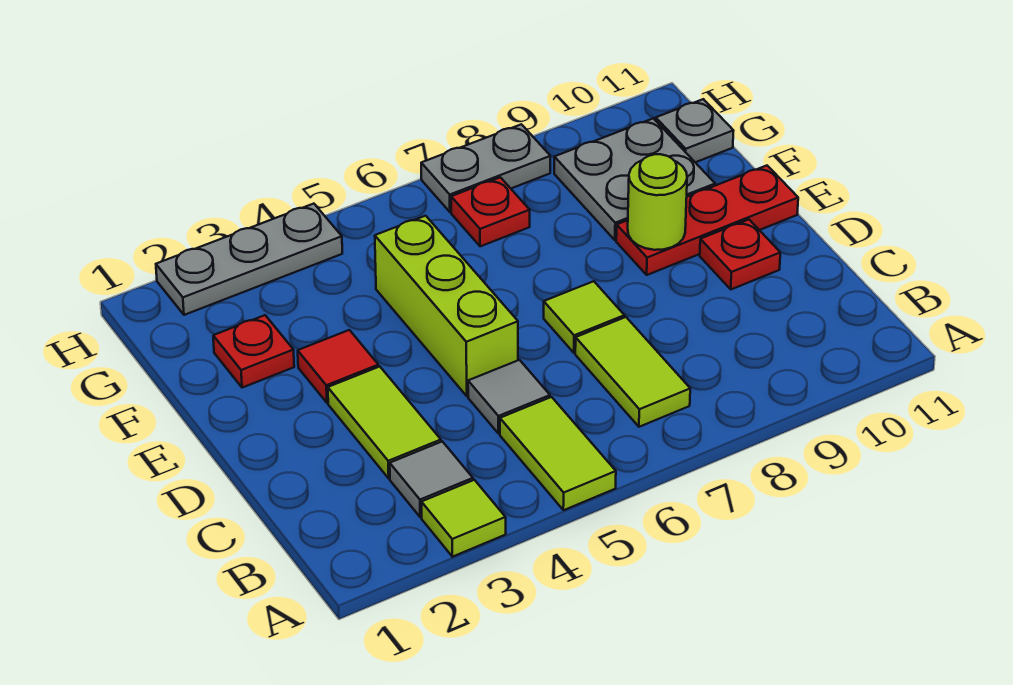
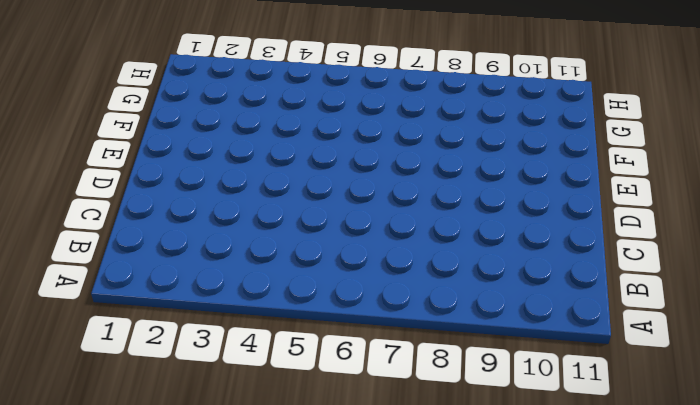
none -> lime tile A3 level 1
none -> lime tile A5:B5 level 1
none -> grey tile B3 level 1

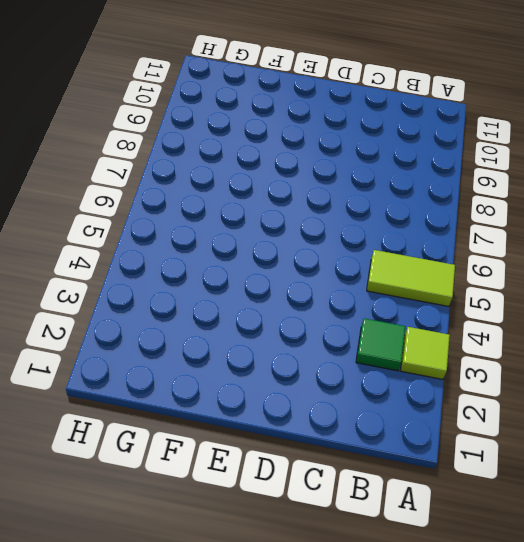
green tile B3 level 1 -> grey tile B3 level 1
none -> lime tile B7:C7 level 1
none -> lime tile C3:D3 level 1
none -> grey tile C5 level 1

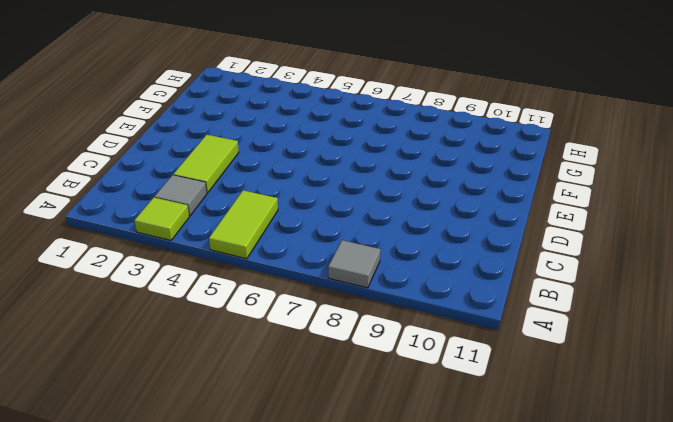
grey tile A8 level 1 -> grey tile C5 level 1
none -> lime tile B7:C7 level 1
none -> lime brick D5:F5 level 1
none -> lime tile D7 level 1

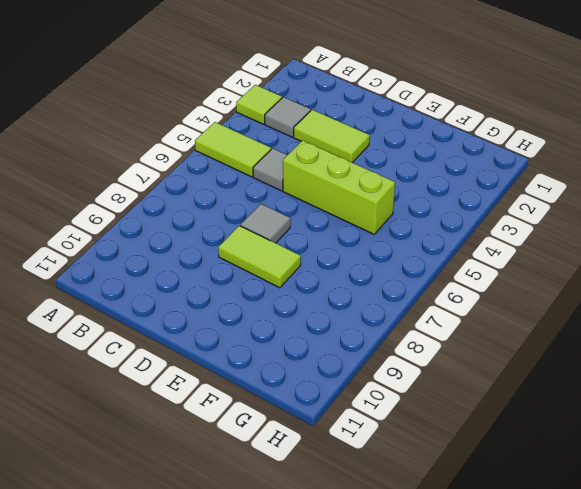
grey tile D7 level 1 -> lime tile D7 level 1
lime tile D8:E8 level 1 -> lime tile B7:C7 level 1
none -> red plate D10 level 1
none -> red tile E3 level 1
none -> red plate E9:E11 level 1

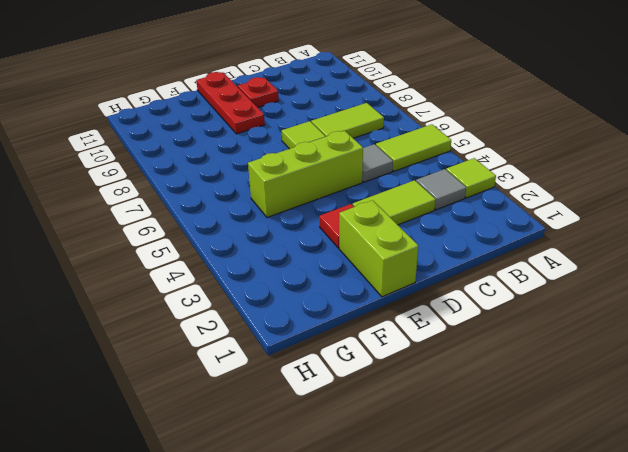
lime brick E1:E2 level 1 -> none
none -> red plate F2 level 1
none -> grey plate F9:G10 level 1
none -> red plate G7 level 1

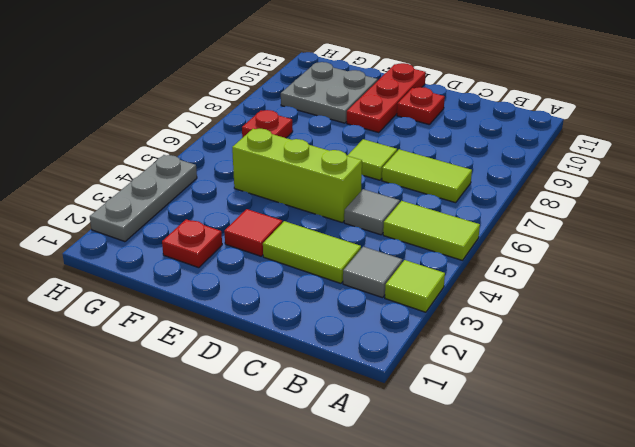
none -> grey plate G11 level 1
none -> grey plate H7:H8 level 1
none -> lime round brick E9 level 2

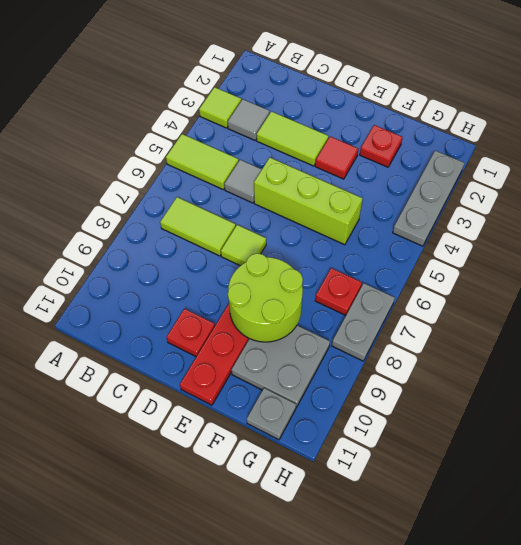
lime round brick E8:F9 level 2 -> lime round brick E9 level 2

